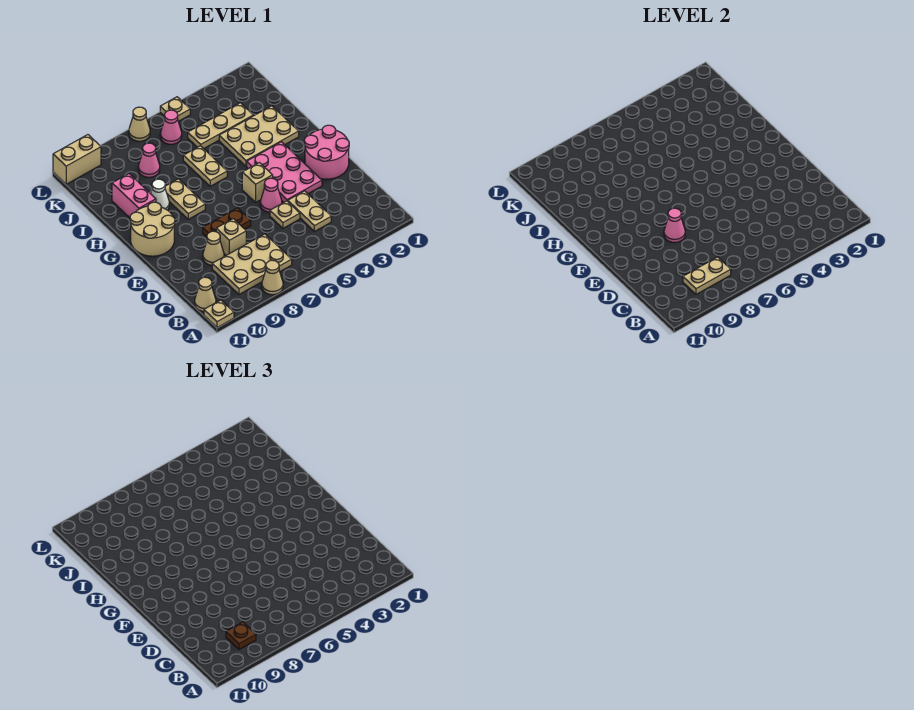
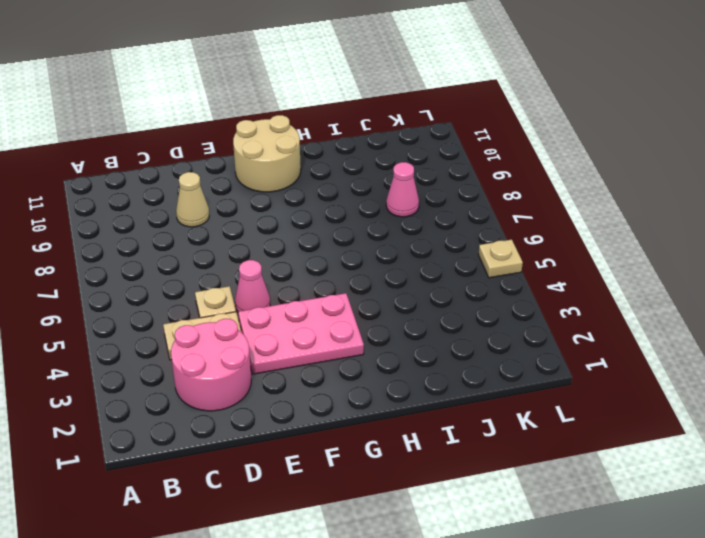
pink round brick C2:D3 level 1 -> pink round brick E1:F2 level 1
none -> tan cone A8 level 1
none -> tan plate A11 level 1
none -> tan plate B7:C9 level 1

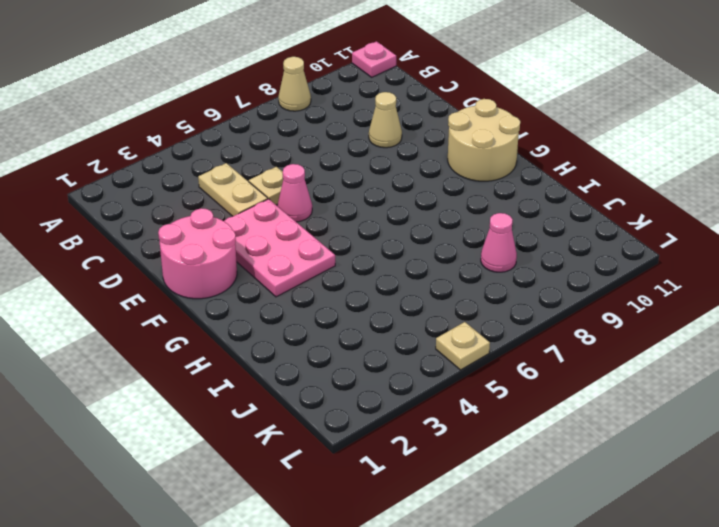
pink plate A11 level 1 -> tan plate A11 level 1
none -> tan plate B7:C9 level 1
none -> tan cone B11 level 1
none -> tan brick D8 level 1

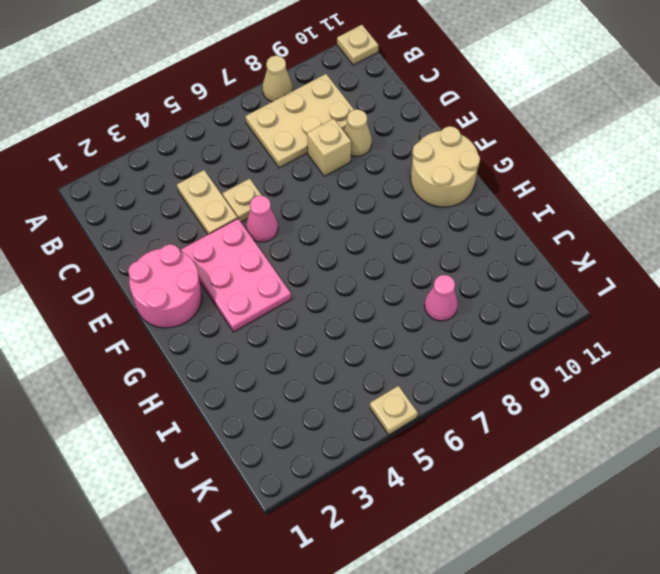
none -> tan cone B11 level 1
none -> brown plate E7:E8 level 1
none -> tan brick F5 level 1

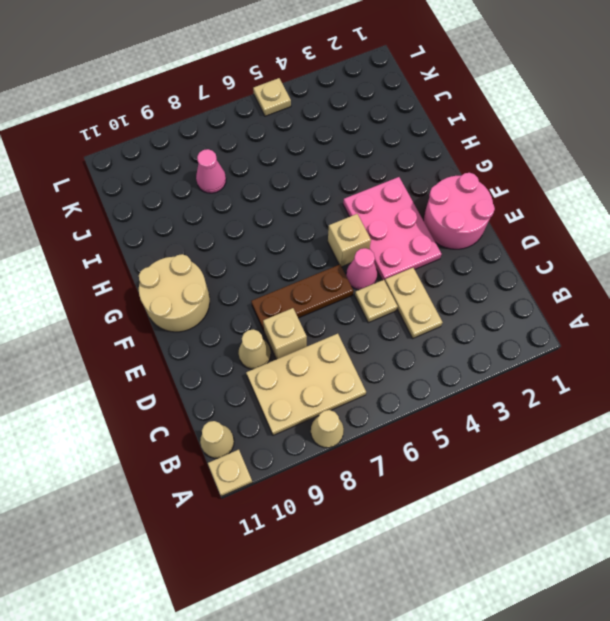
brown plate E6:E8 level 1 -> brown plate E7:E8 level 1
none -> tan plate G8:H8 level 1
none -> tan plate H2:I4 level 1
none -> tan plate H6:I6 level 1

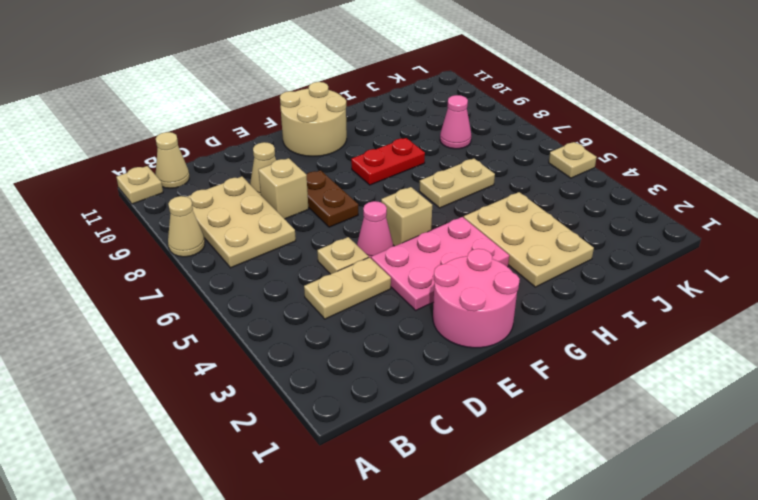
red plate G8:H8 level 1 -> tan plate G8:H8 level 1
none -> white cone H9 level 1
none -> pink brick H10:I10 level 1
none -> tan plate J3:J5 level 1

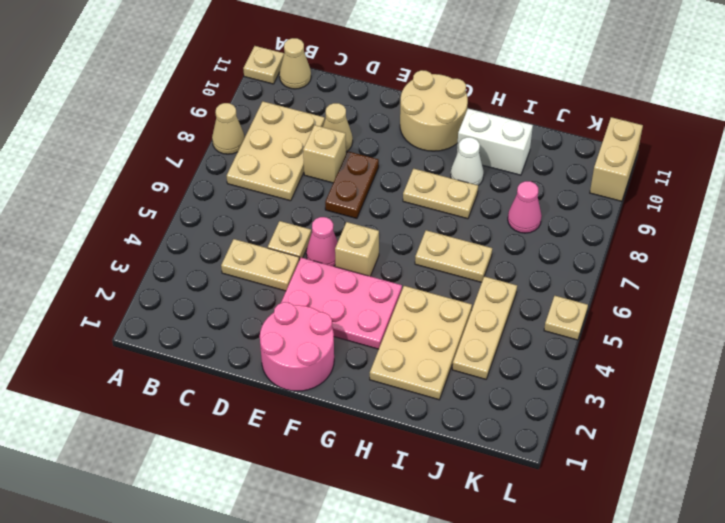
white brick H10:I10 level 1 -> pink brick H10:I10 level 1
none -> pink cone K6 level 1
none -> tan cone L7 level 1
none -> tan plate B8:B9 level 2

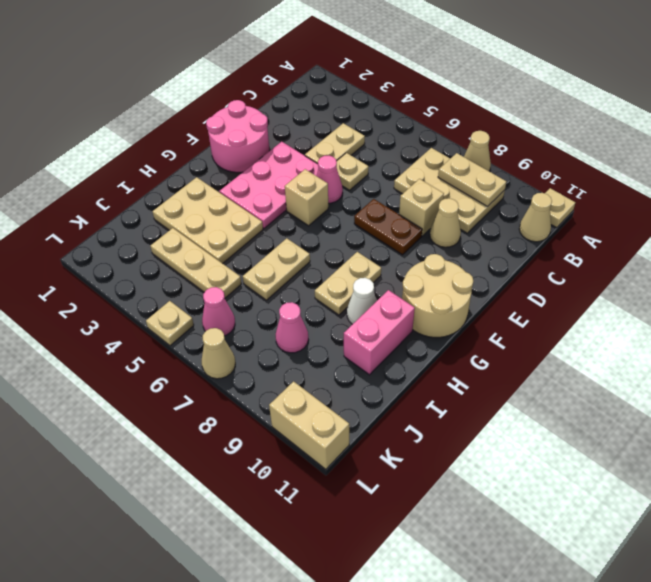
none -> pink cone E8 level 2
none -> brown plate B9 level 3

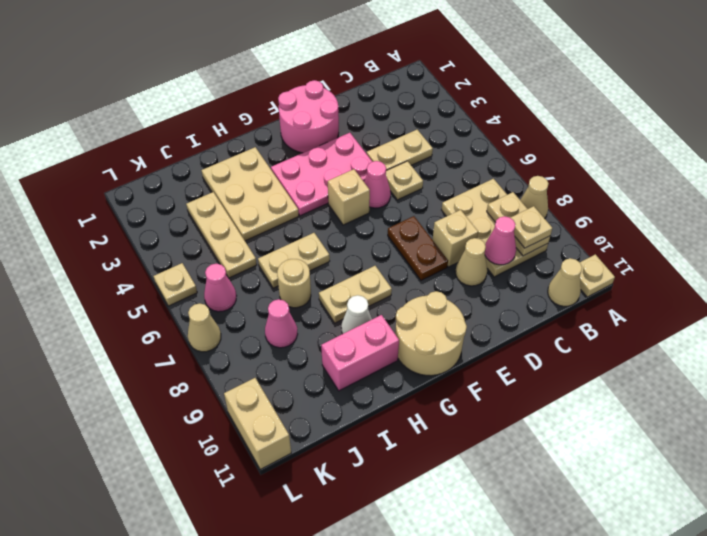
tan plate B9 level 3 -> brown plate B9 level 3
pink cone C9 level 2 -> pink cone E8 level 2
tan round brick I7 level 1 -> none

